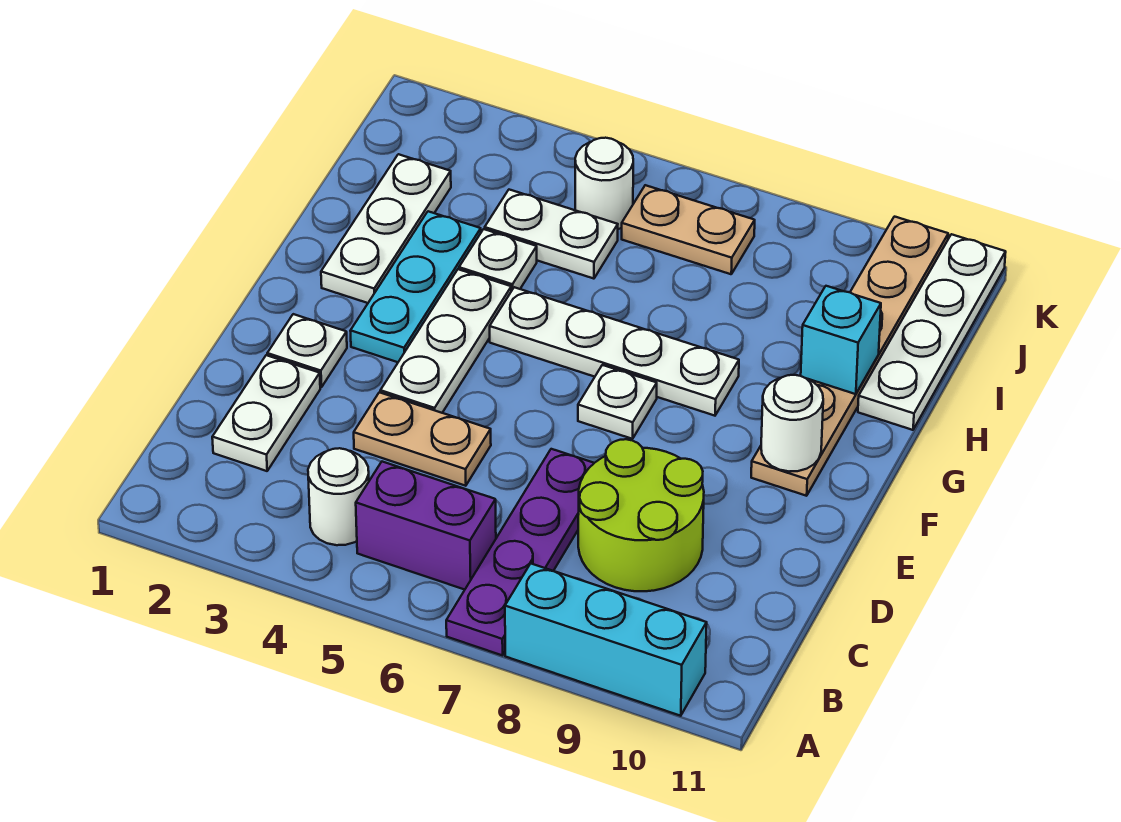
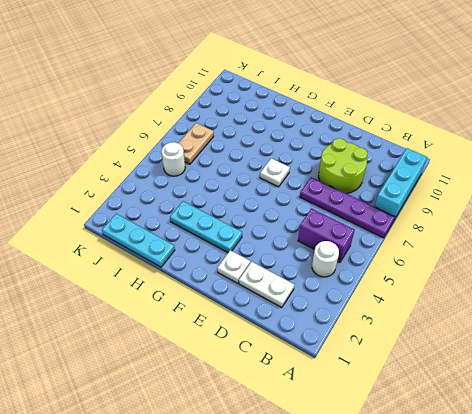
purple brick B5:C5 level 1 -> purple brick B5:B6 level 1
cyan plate H1:J1 level 1 -> none
none -> tan plate D4:D5 level 1
none -> white plate E4:G4 level 1
none -> tan plate F10:K10 level 1

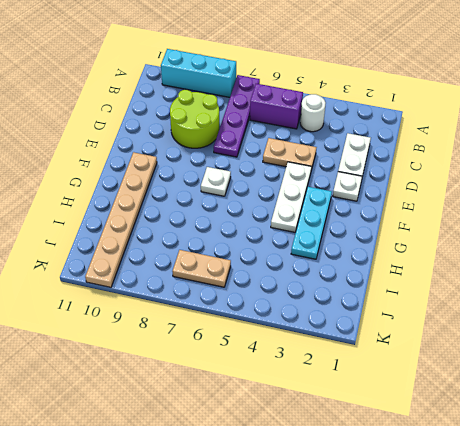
none -> white plate G2:I2 level 1
none -> white plate G5:G8 level 1
none -> white plate H4 level 1

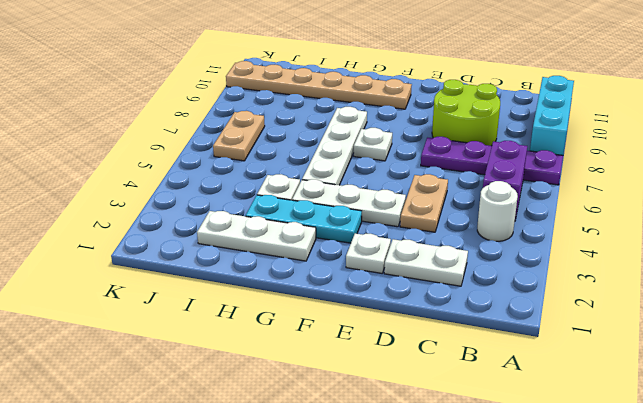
none -> white plate H11:K11 level 1
none -> white plate I4:I5 level 1
none -> white round brick J5 level 1

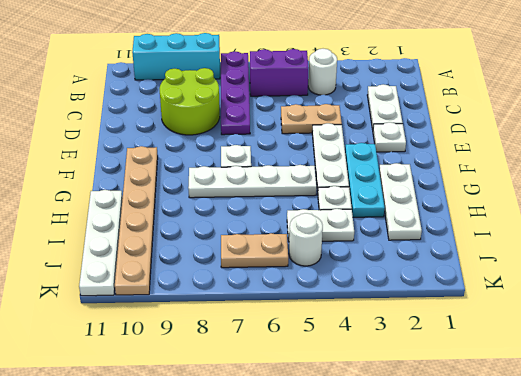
none -> white round brick F10 level 2
none -> cyan brick H10 level 2

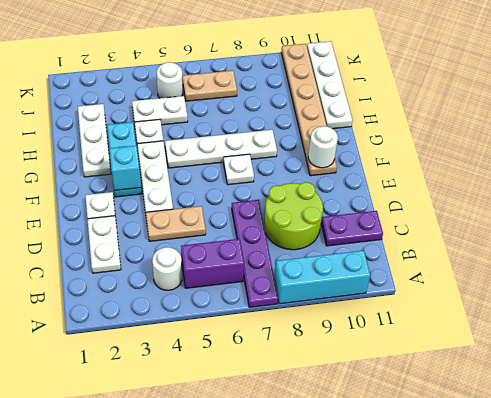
purple plate C10:C11 level 1 -> none
cyan brick F3 level 2 -> cyan brick H10 level 2

